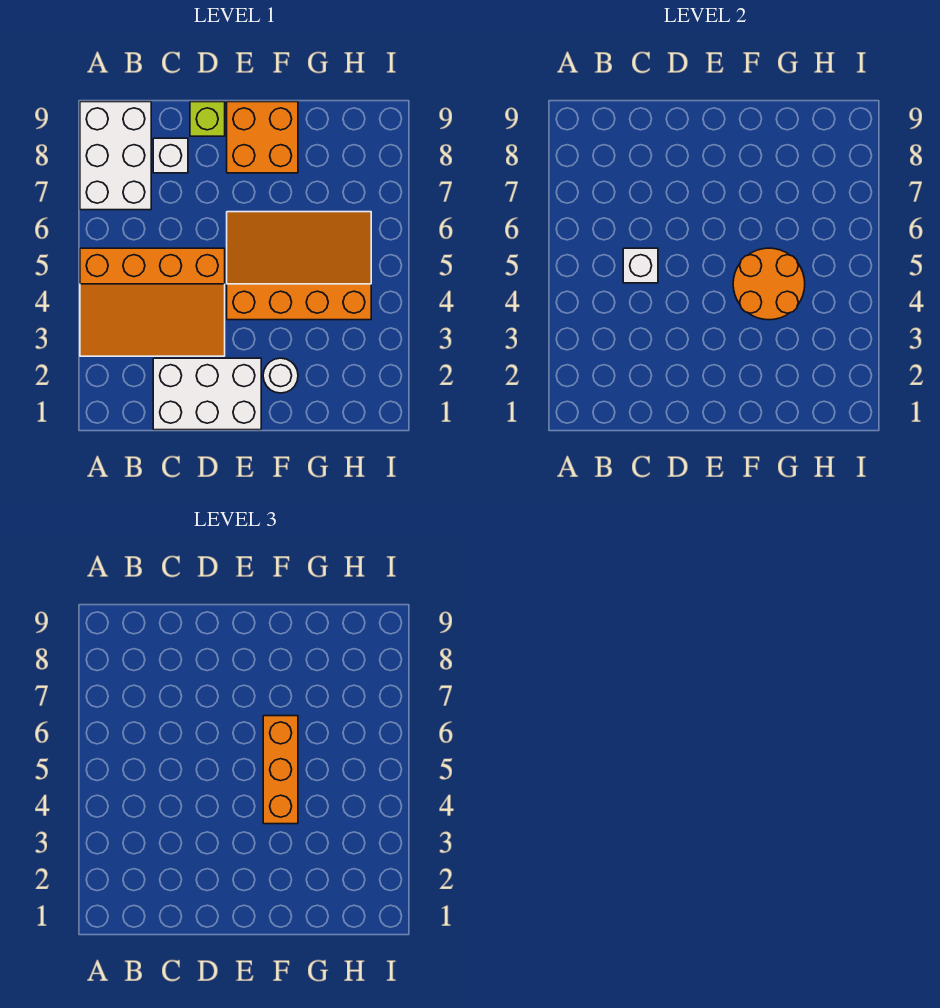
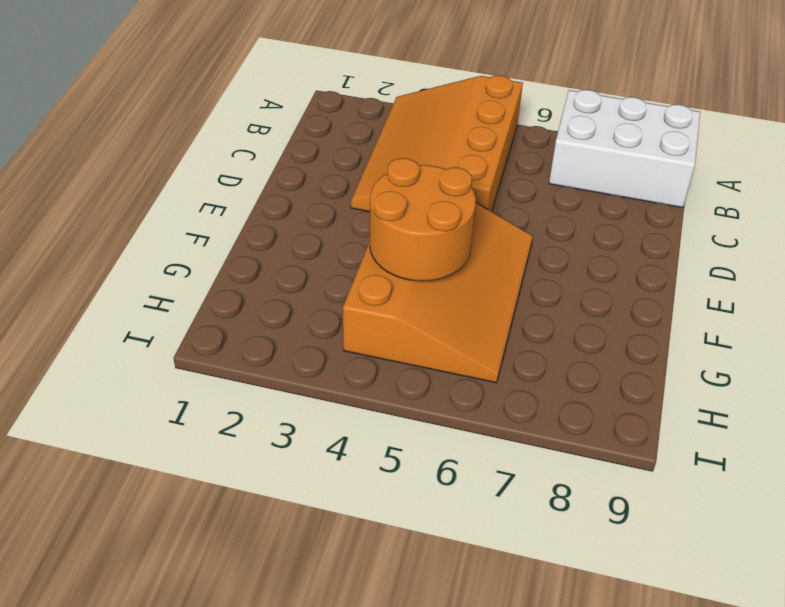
none -> white brick C1:E2 level 1
none -> white brick C8 level 1

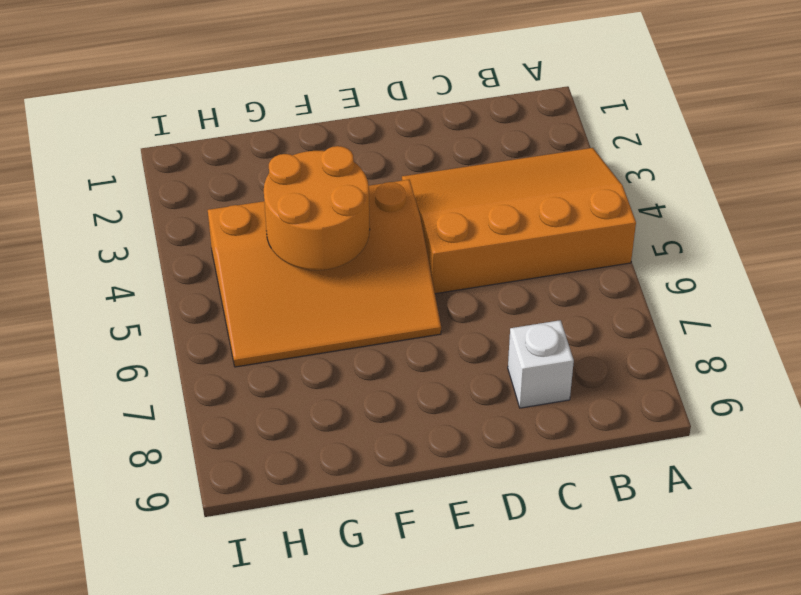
none -> white brick A7:B9 level 1
none -> white brick C1:E2 level 1

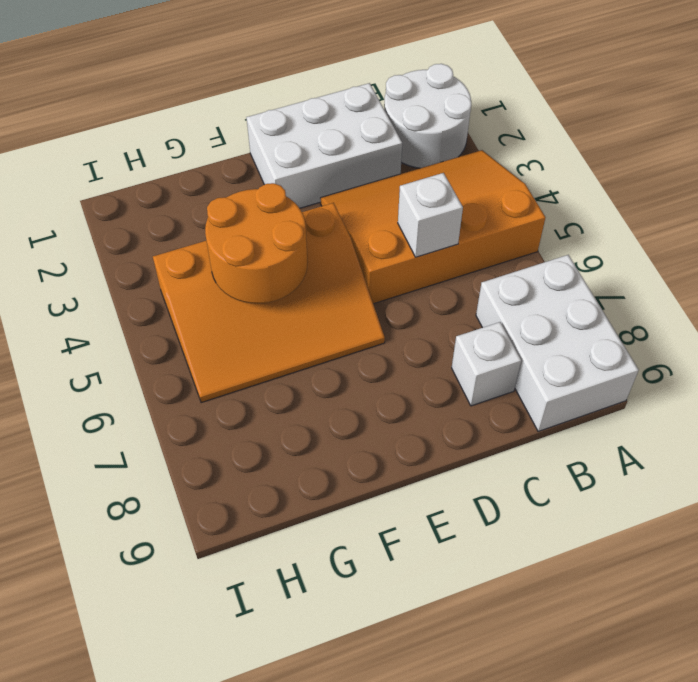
white round brick A1:B2 level 1 -> none
none -> lime brick D9 level 1
none -> orange brick E8:F9 level 1

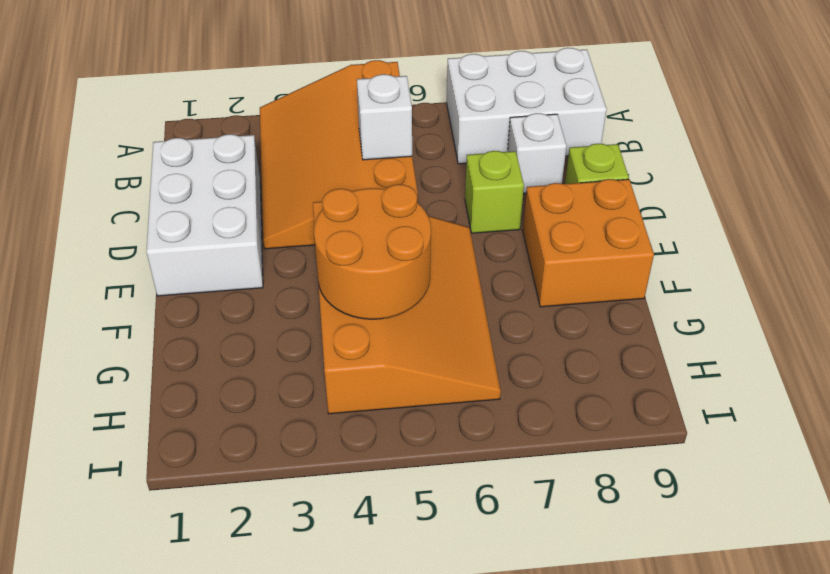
lime brick D7 level 1 -> none
none -> white round brick F2 level 1
none -> orange brick F4:F6 level 3

